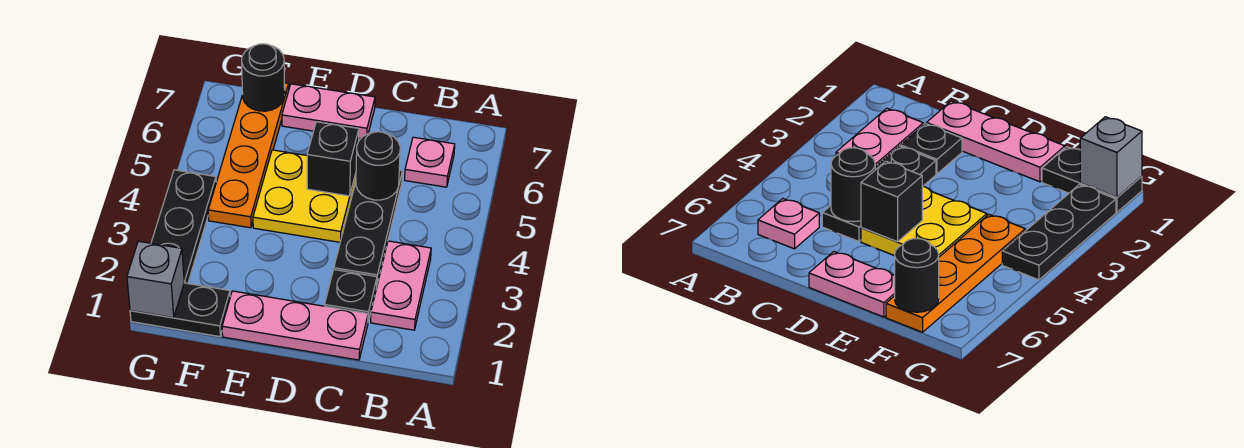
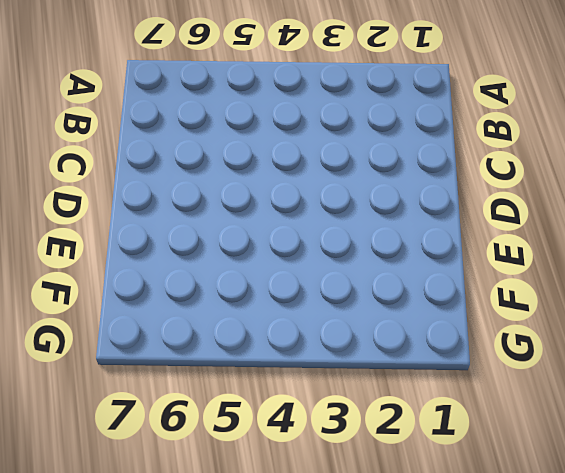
none -> pink plate B2:B3 level 1
none -> pink plate B6 level 1
none -> pink plate C1:E1 level 1

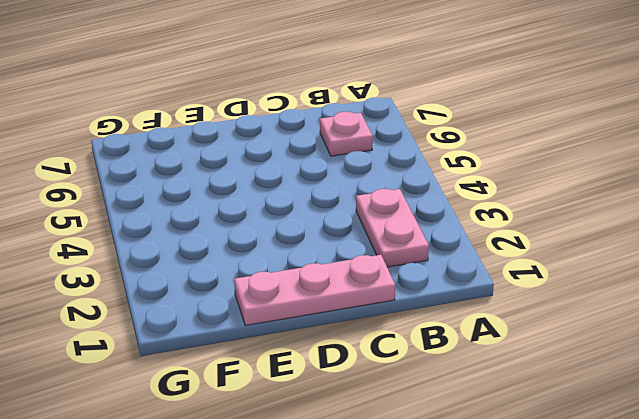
none -> black plate C2 level 1
none -> black plate C3:C5 level 1
none -> yellow plate D4:E5 level 1

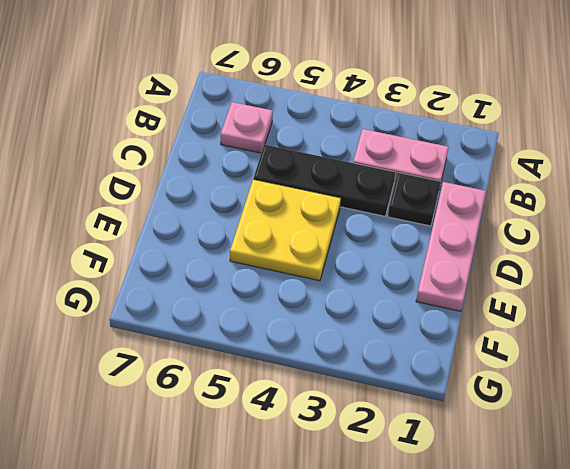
none -> pink plate D7:E7 level 1
none -> black plate F1:G1 level 1
none -> orange plate F4:F7 level 1

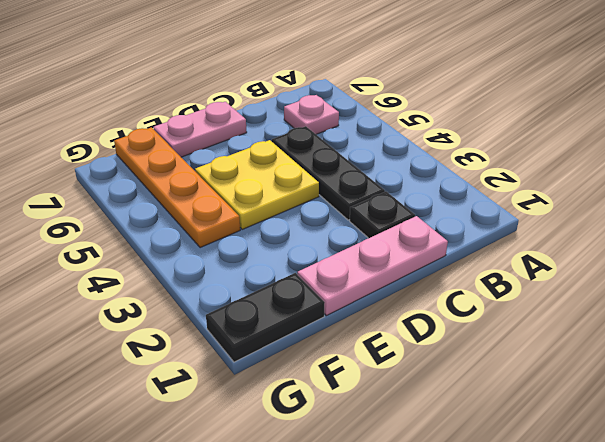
none -> pink plate B2:B3 level 1
none -> black plate G2:G4 level 1
none -> black round brick C5 level 2

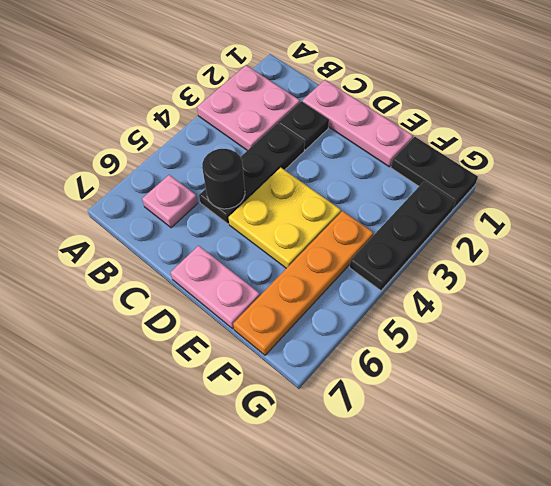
pink plate A2:B3 level 1 -> pink plate B2:B3 level 1
none -> black brick D5 level 2
none -> black round brick F7 level 2
none -> grey brick G1 level 2

